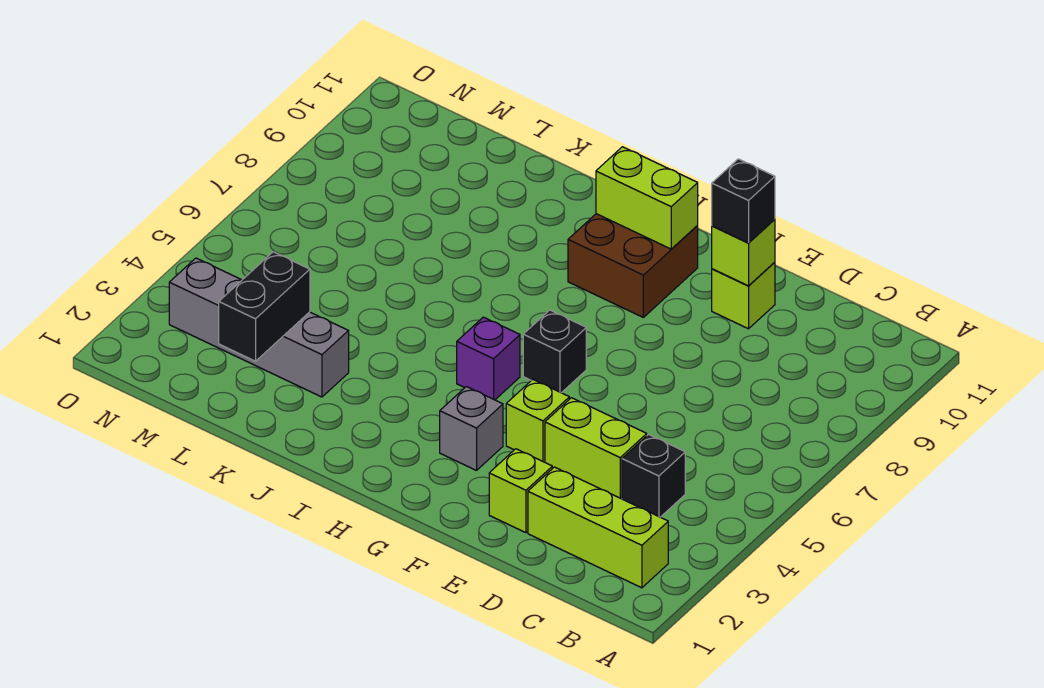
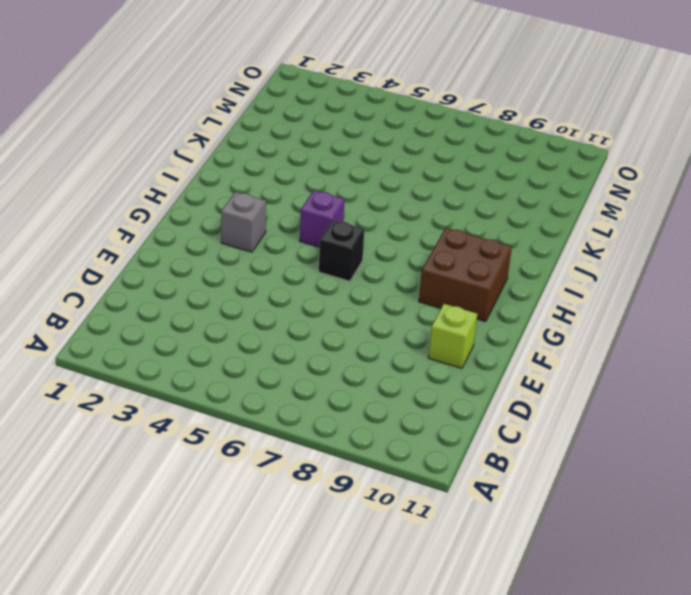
none -> lime brick B2:D2 level 1
none -> black brick C4 level 1
none -> lime brick D4:E4 level 1

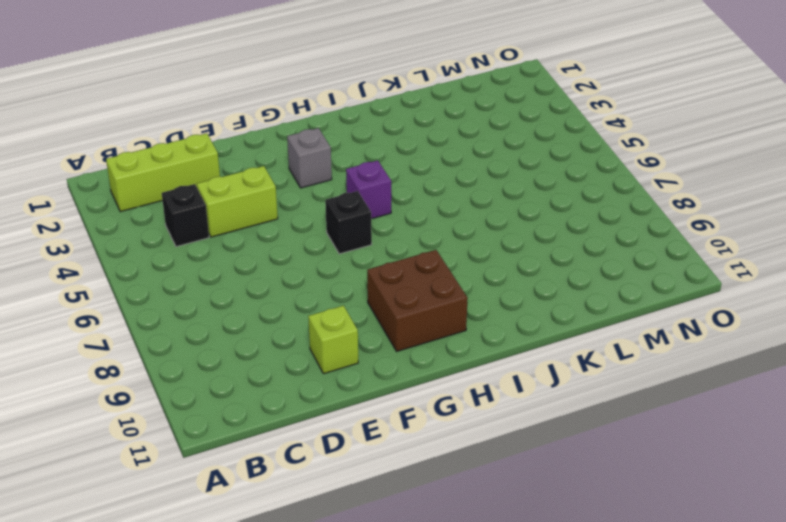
none -> lime brick E2 level 1
none -> lime brick F4 level 1
none -> grey brick K3:N3 level 1

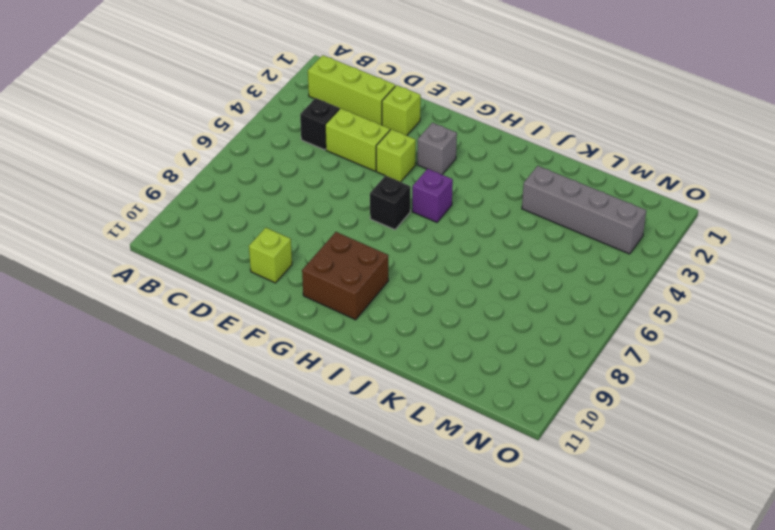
none -> lime brick E10 level 2
none -> lime brick G10:H10 level 2
none -> black brick L2:L3 level 2

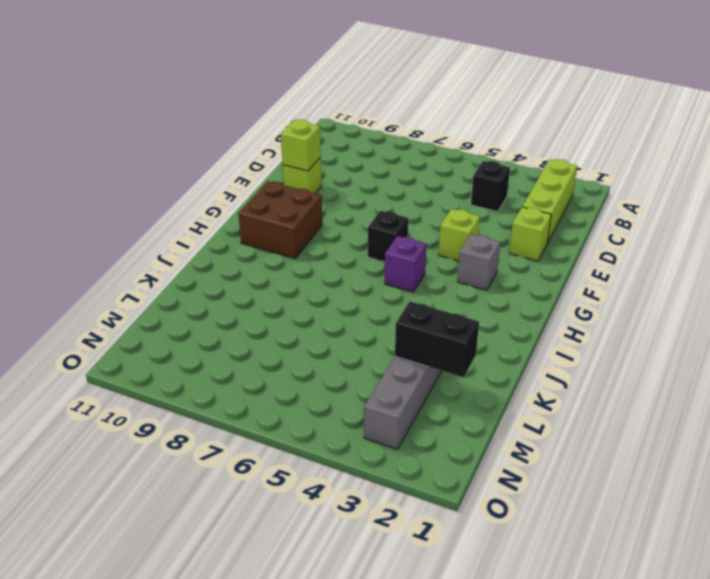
none -> lime brick D4:E4 level 1
none -> lime brick G10:H10 level 2
none -> black brick E10 level 3

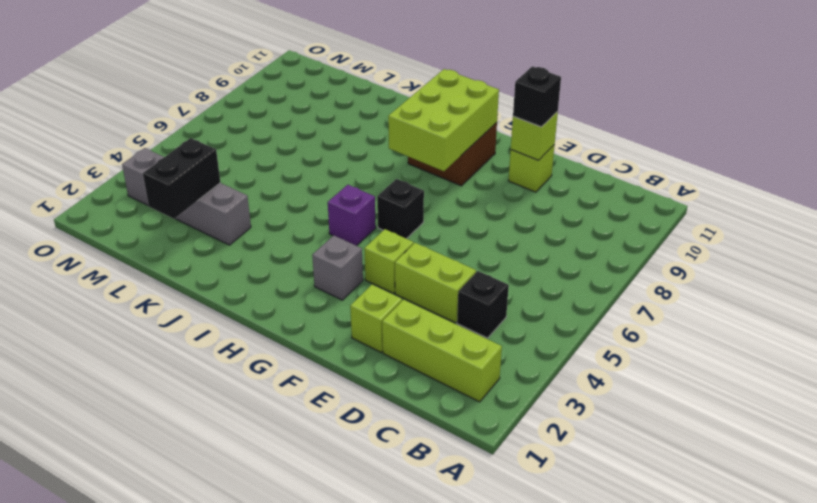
lime brick G8:H10 level 2 -> lime brick G10:H10 level 2

